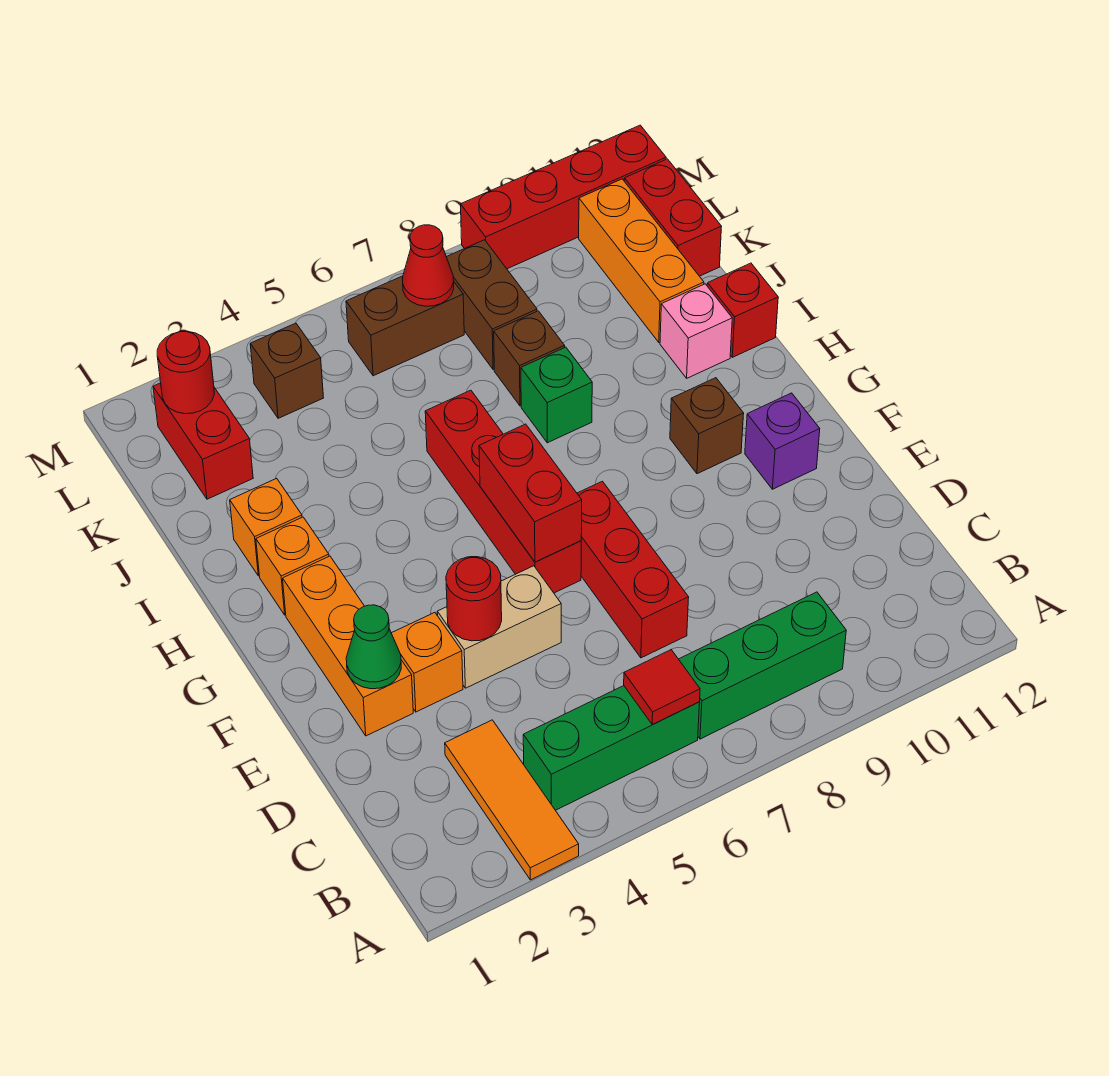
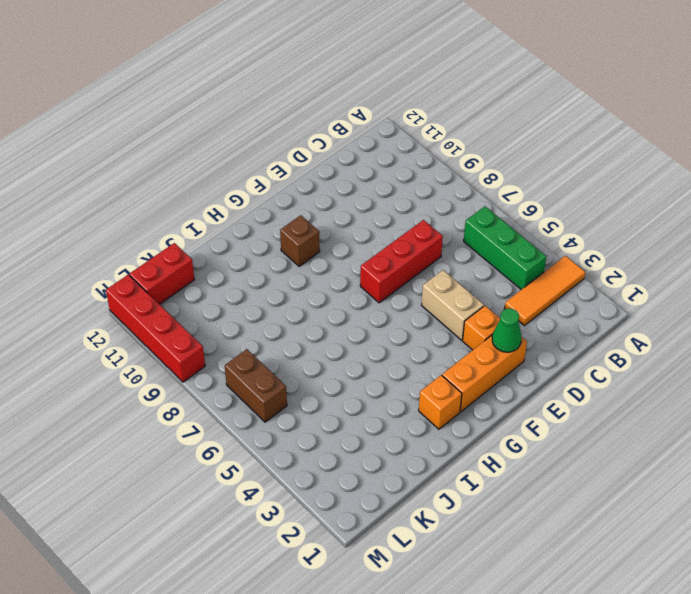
none -> green brick B7:B9 level 1
none -> red brick F6:I6 level 1
none -> purple brick F11 level 1

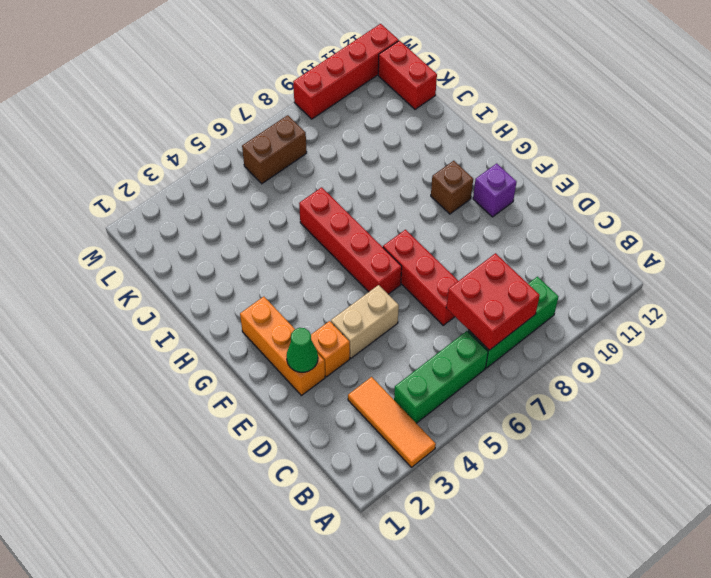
red brick B7:C8 level 2 -> none
none -> orange brick H2 level 1
none -> orange brick I2 level 1
none -> green brick I8 level 1

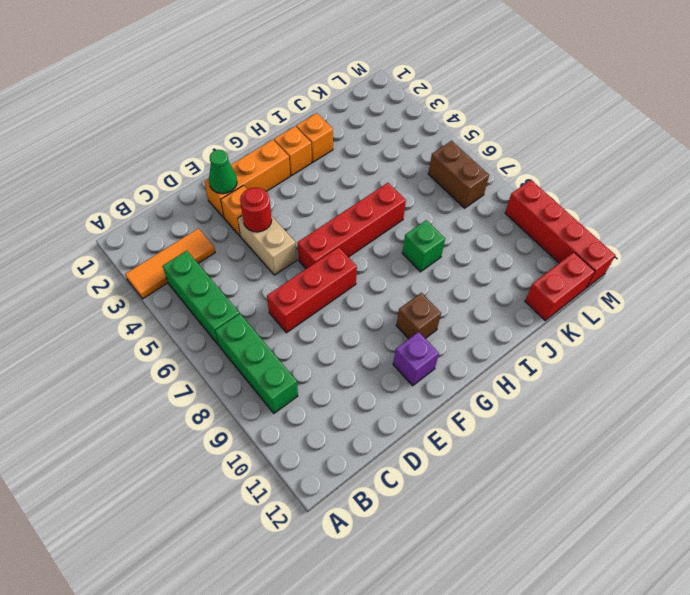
none -> pink brick I11 level 1
none -> red brick I12 level 1
none -> brown brick J8 level 1

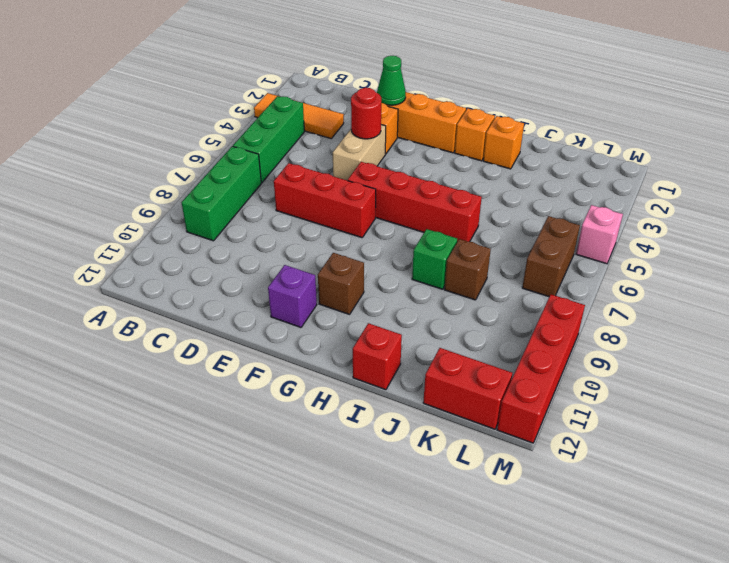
pink brick M5 level 1 -> pink brick I11 level 1
none -> orange brick J11:L11 level 1
none -> red brick K2:L2 level 1
none -> brown brick K8:L8 level 1

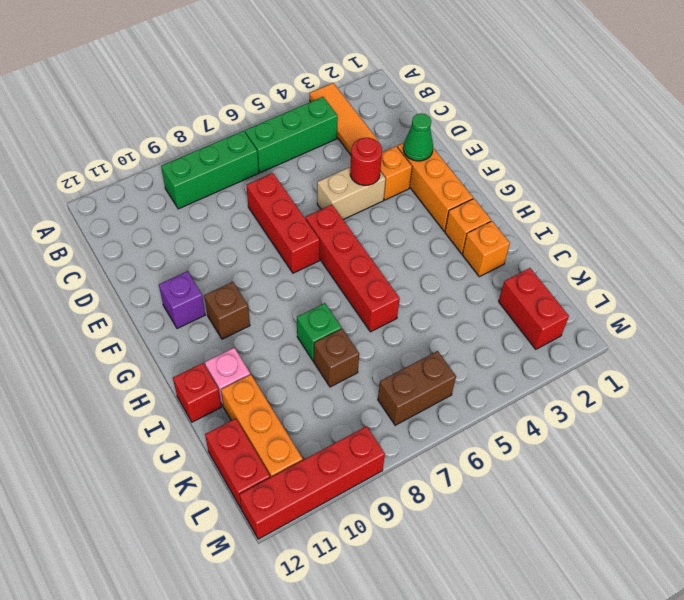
none -> brown brick K8:L8 level 1
none -> brown brick L4 level 1
none -> red tile B6 level 2

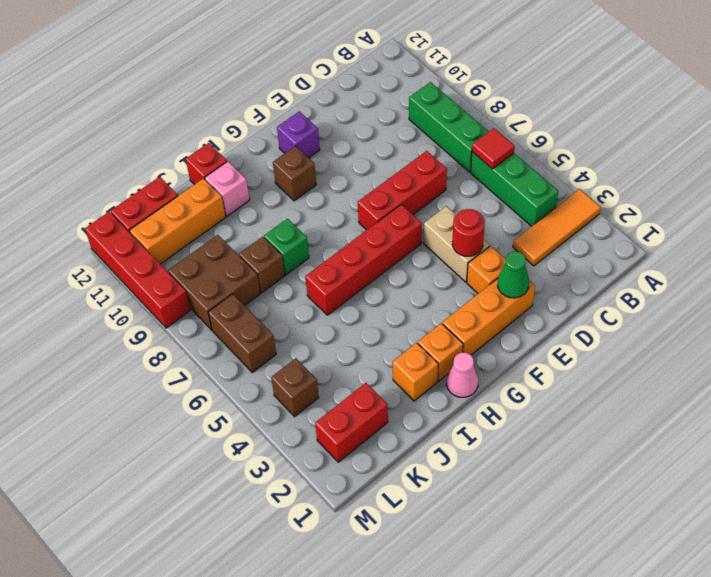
pink cone H1 level 1 -> none
brown brick K8:L9 level 1 -> brown brick K8:L8 level 1
none -> red brick F6:G6 level 2
none -> red round brick L2 level 2
none -> red cone L7 level 2

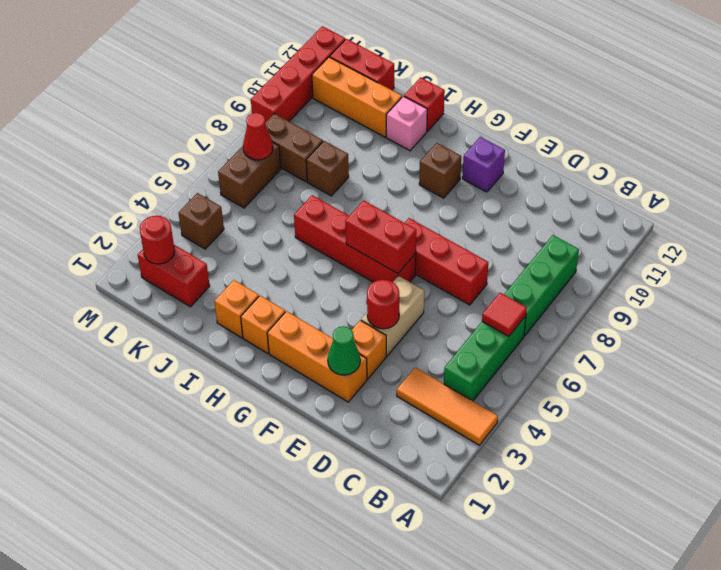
none -> green brick I8 level 1

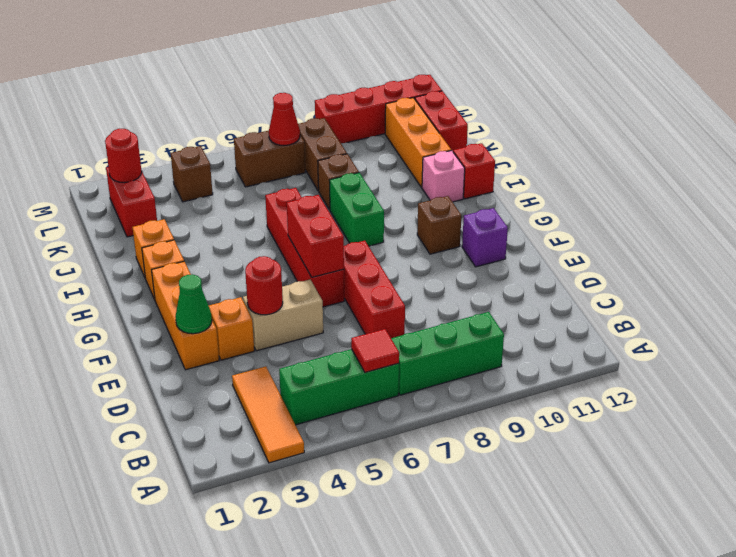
green brick H8:I8 level 1 -> green brick I8 level 1

